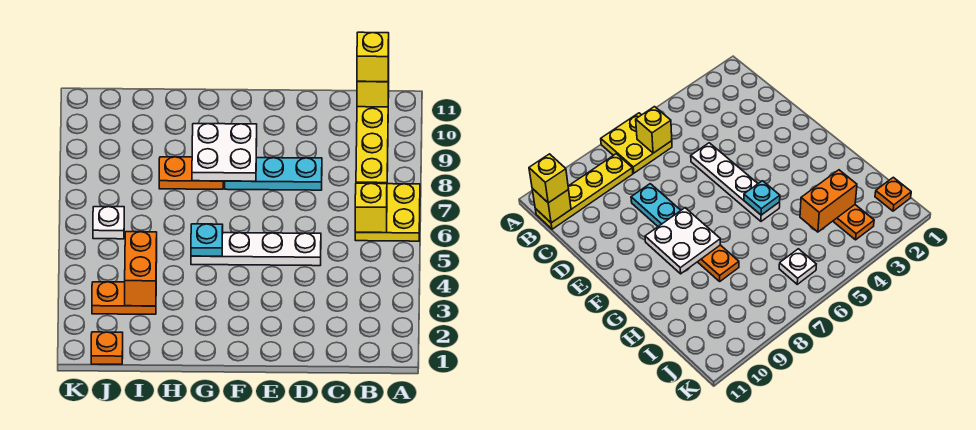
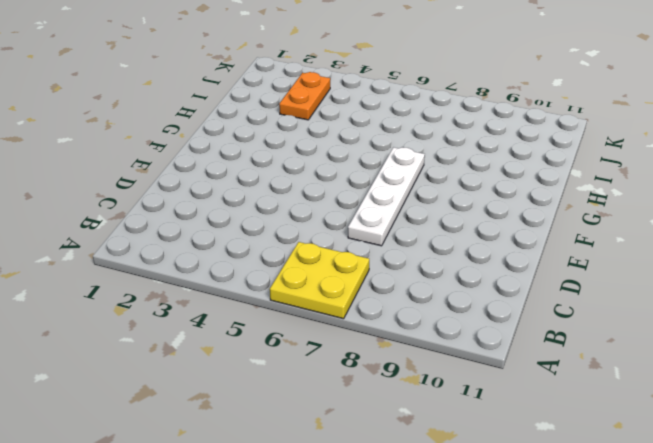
white plate D7:G7 level 1 -> white plate D5:G5 level 1
none -> yellow plate B8:B11 level 1
none -> cyan plate D8:F8 level 1
none -> orange plate G8:H8 level 1

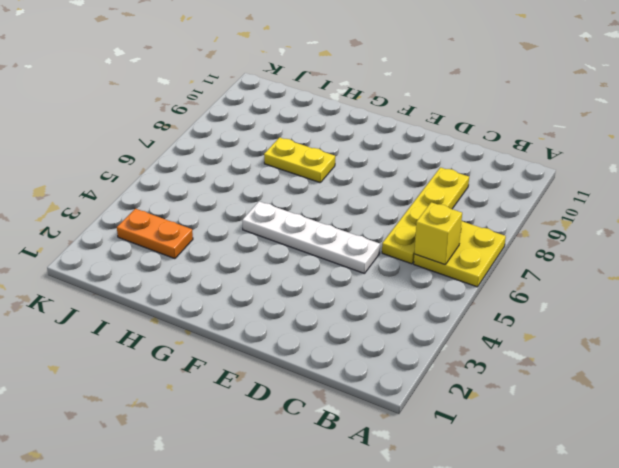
yellow plate C6:C9 level 1 -> yellow plate B8:B11 level 1
yellow plate G8:H8 level 1 -> orange plate G8:H8 level 1
none -> cyan plate D8:F8 level 1
none -> orange plate J1 level 1
none -> white plate J6 level 1

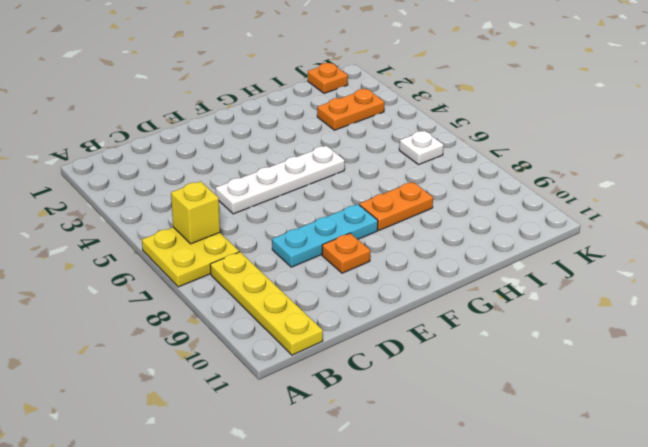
orange plate E9 level 1 -> none
none -> yellow brick B11 level 2
none -> white plate F8:G9 level 2
none -> cyan plate G5 level 2

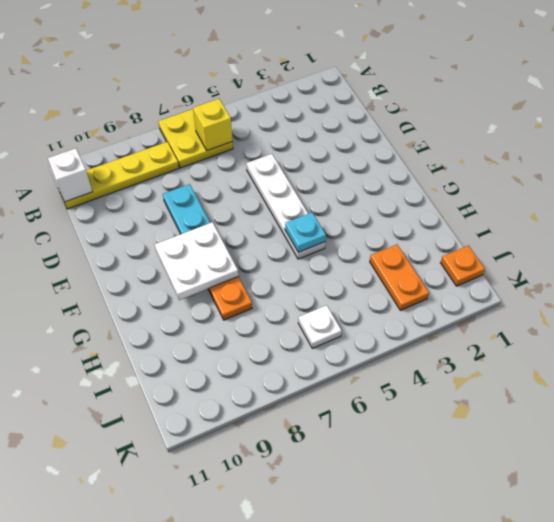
white brick B11 level 2 -> yellow brick B11 level 2
none -> orange brick I3:I4 level 2
none -> yellow brick B11 level 3

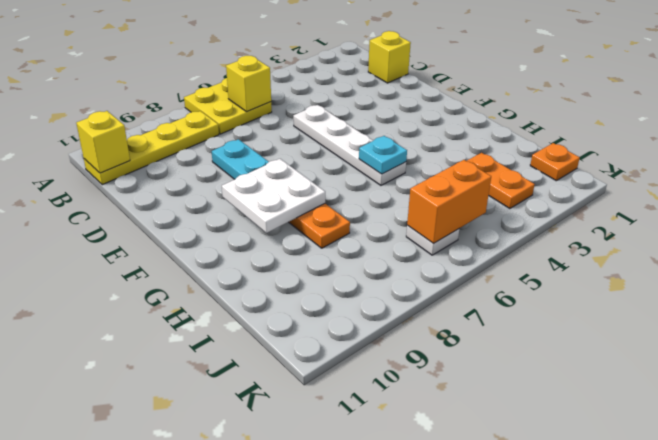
yellow brick C1 level 1 -> yellow brick B11 level 3
orange brick J5:J6 level 2 -> orange brick I3:I4 level 2

